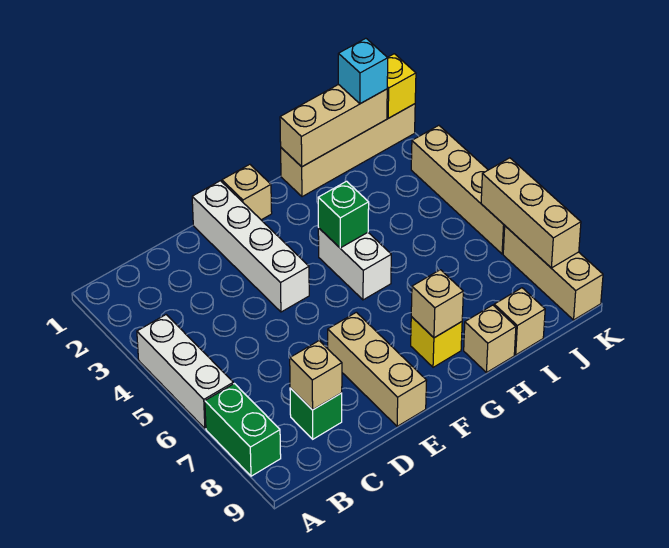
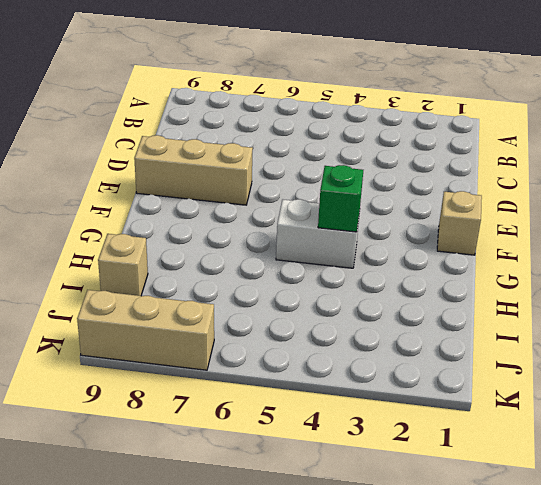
none -> white brick A4:A6 level 1
none -> green brick A7:A8 level 1
none -> green brick C8 level 1

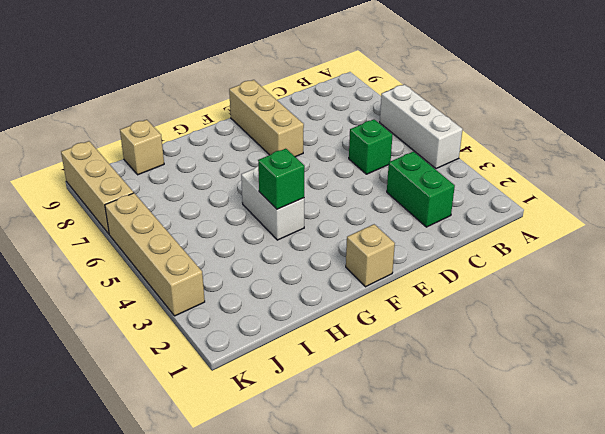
green brick C2:C3 level 1 -> green brick A7:A8 level 1
green brick C5 level 1 -> green brick C8 level 1
none -> white brick E1:E4 level 1
none -> yellow brick G8 level 1
none -> tan brick H1:K1 level 1

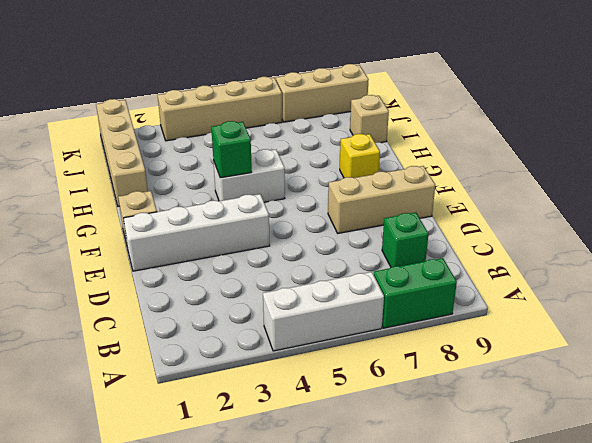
none -> tan brick H9 level 1
none -> tan brick C8 level 2
none -> tan brick G8 level 2

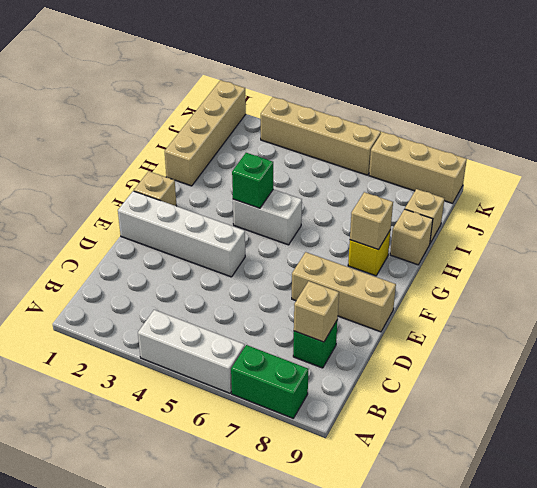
none -> tan brick H1:J1 level 2
none -> yellow brick K1 level 2
none -> tan brick K6:K8 level 2

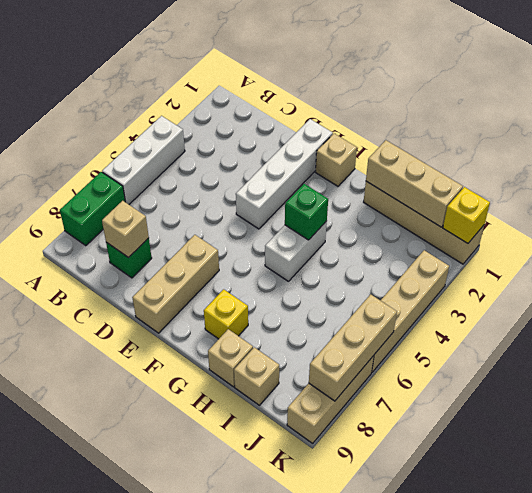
none -> tan brick G8 level 2
none -> cyan brick J1 level 3

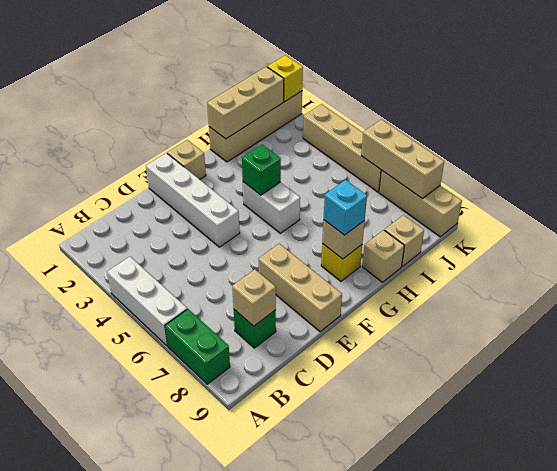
cyan brick G8 level 3 -> cyan brick J1 level 3

